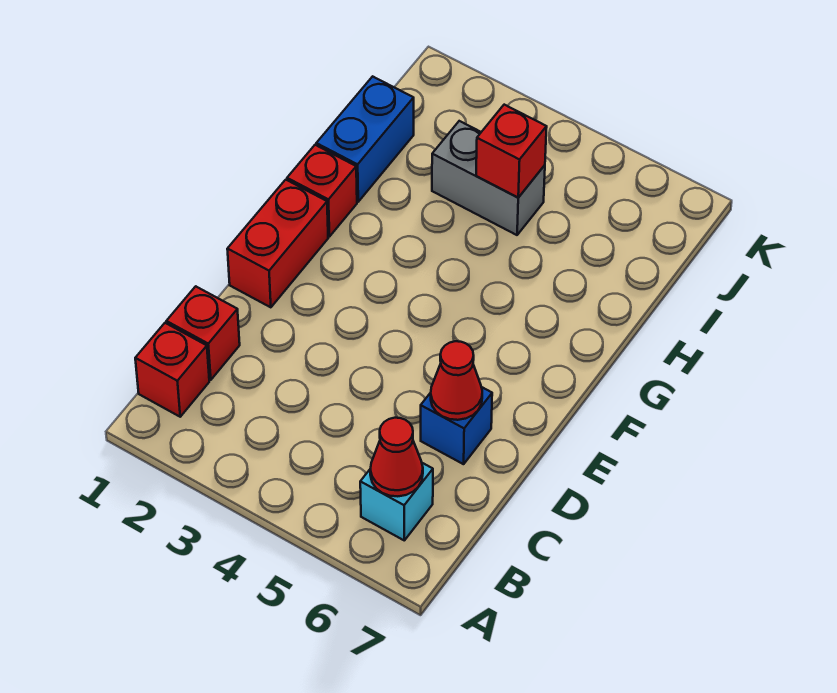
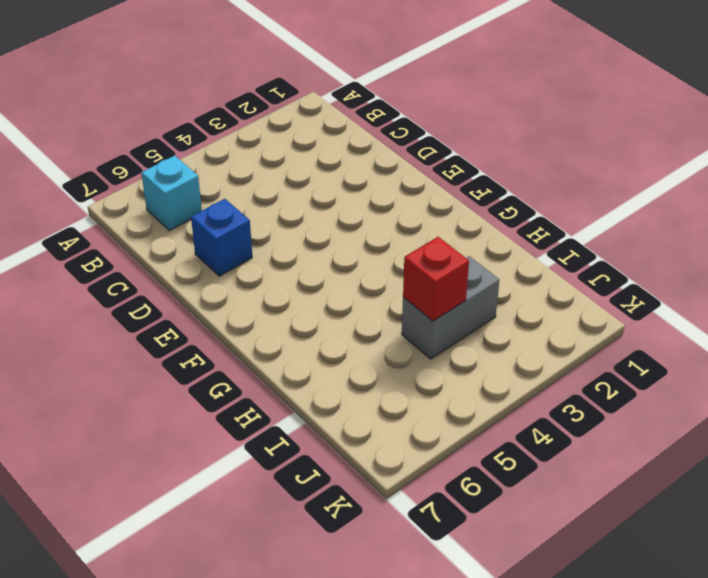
none -> red brick B1 level 1
none -> red brick C1 level 1

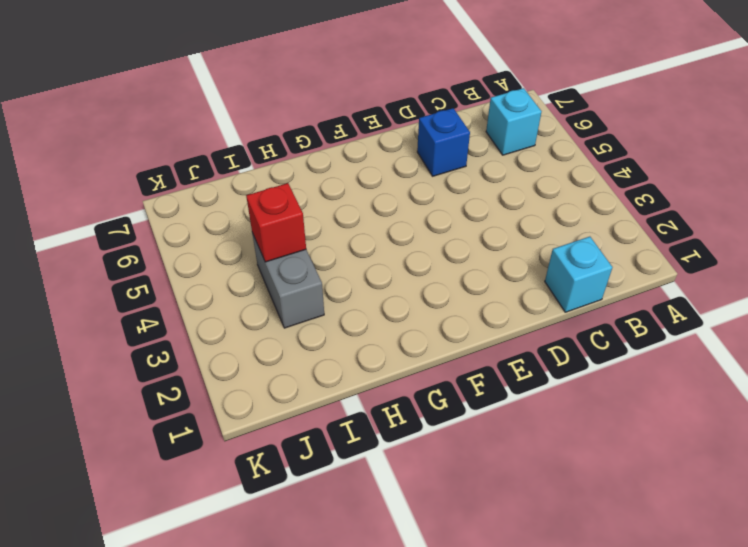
cyan brick C1 level 1 -> red brick C1 level 1
none -> red brick B1 level 1
none -> red brick E1:F1 level 1

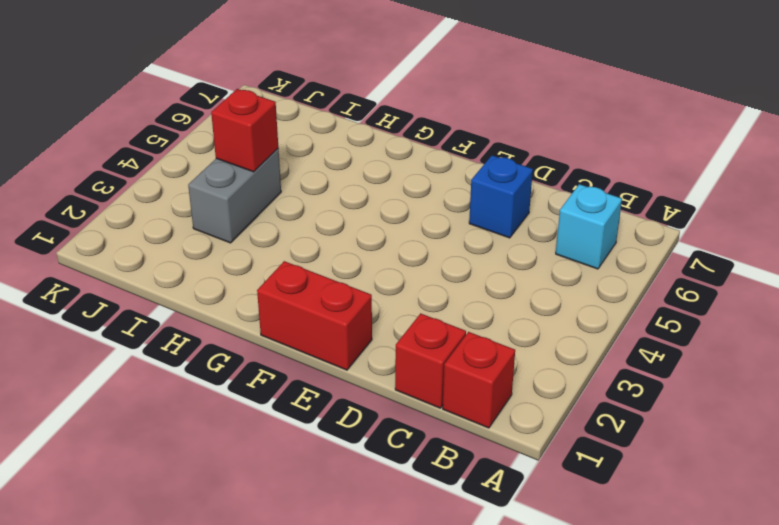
none -> red brick G1 level 1
none -> blue brick H1:I1 level 1

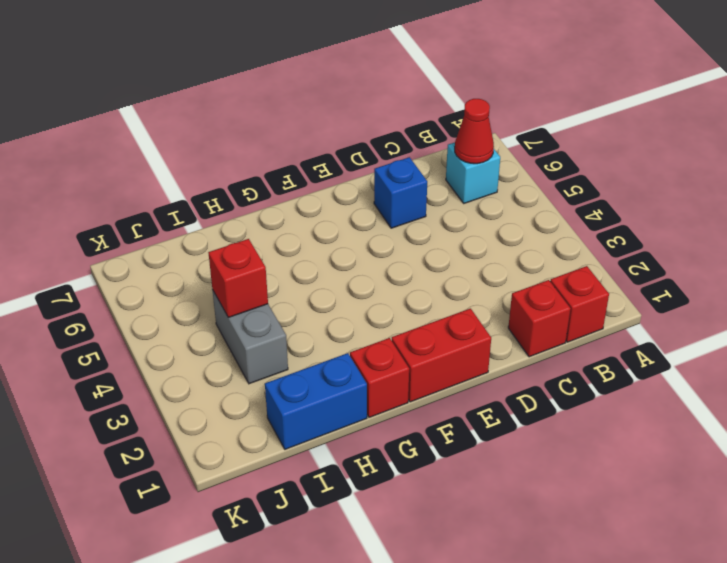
none -> red cone D6 level 2

